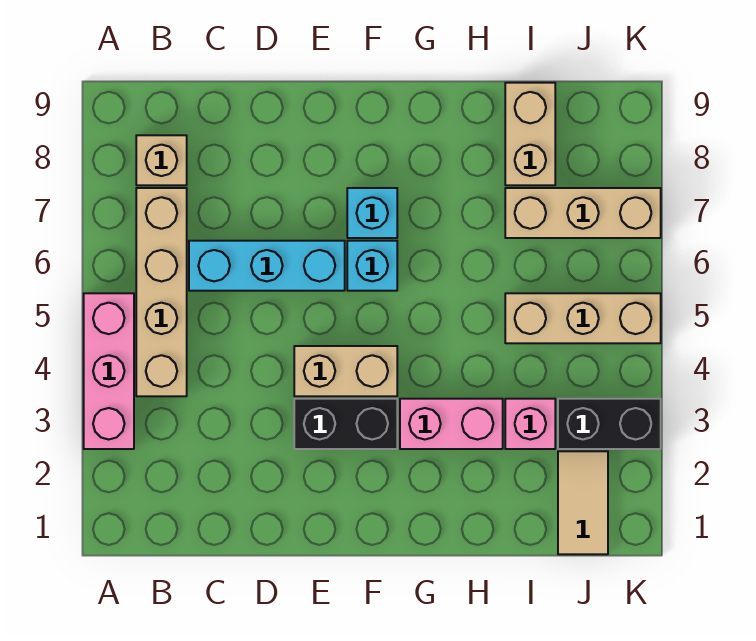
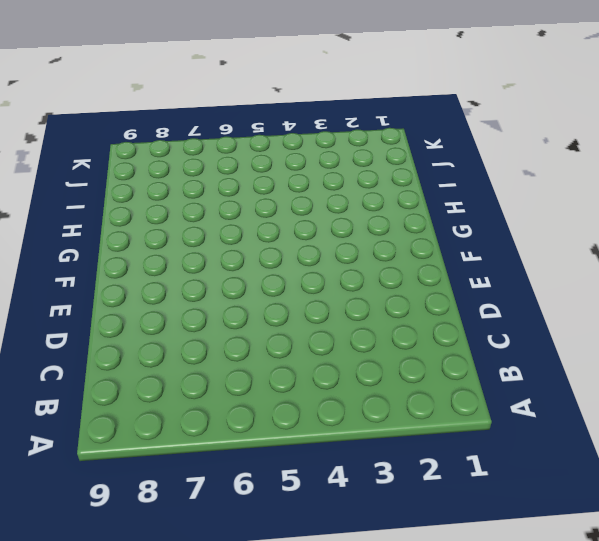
none -> pink brick A3:A5 level 1
none -> tan brick B4:B7 level 1
none -> tan brick B8 level 1

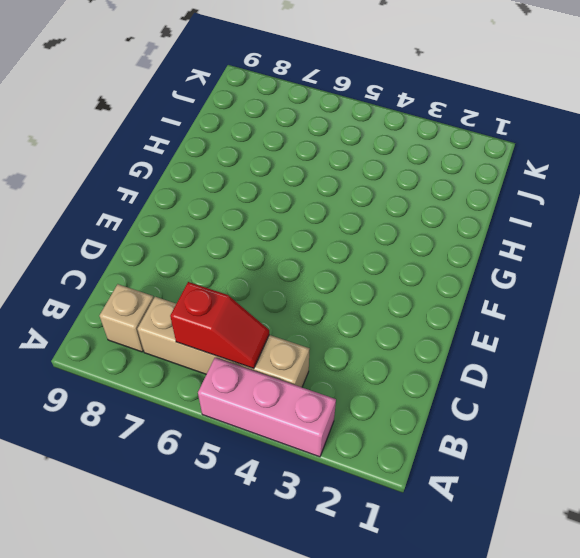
red slope B5:B6 level 2 top 6 -> none
none -> cyan brick C6:E6 level 1
none -> black brick E3:F3 level 1
none -> tan brick E4:F4 level 1

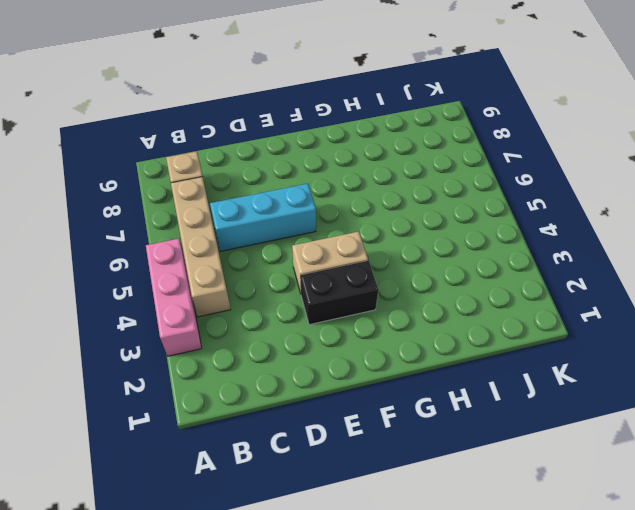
none -> cyan brick F6 level 1
none -> cyan brick F7 level 1
none -> pink brick G3:H3 level 1

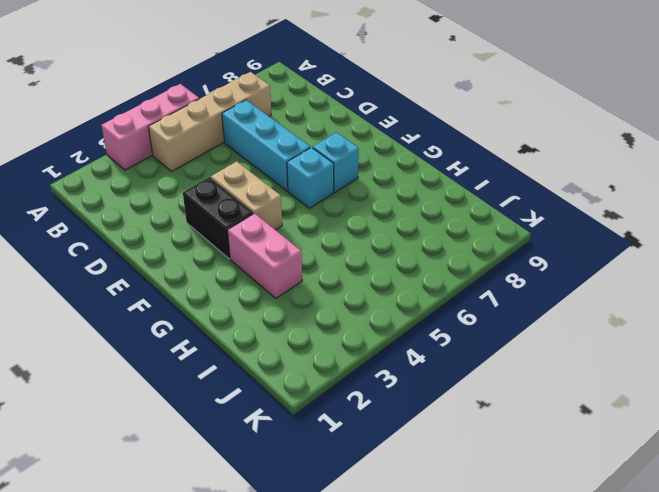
none -> tan brick B8 level 1
none -> pink brick I3 level 1
none -> tan brick I5:K5 level 1

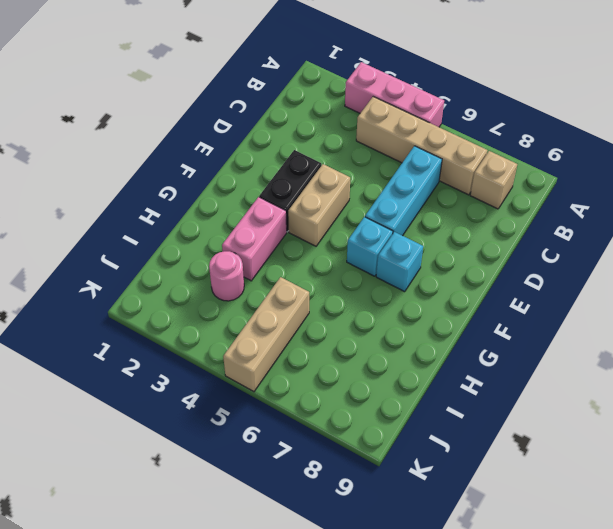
pink round brick I3 level 1 -> pink brick I3 level 1
none -> tan brick I7:K7 level 1
none -> tan brick I8:I9 level 1
none -> tan tile J1:J2 level 1

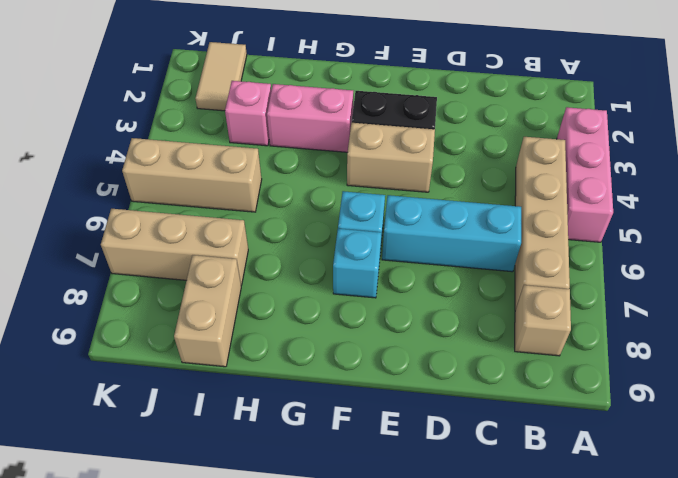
none -> black brick J3:K3 level 1

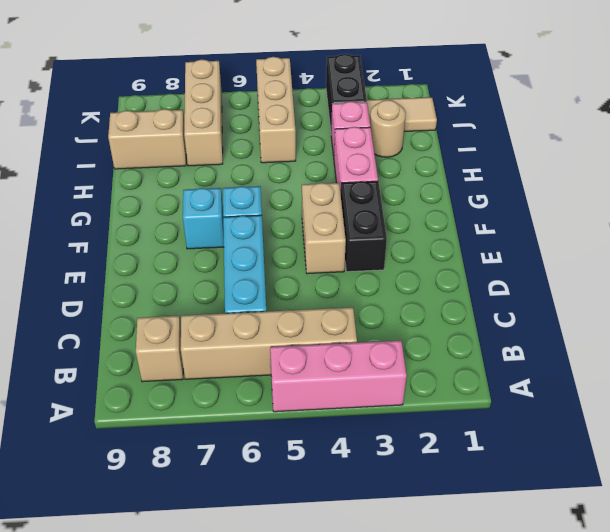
tan round brick I2 level 1 -> none

